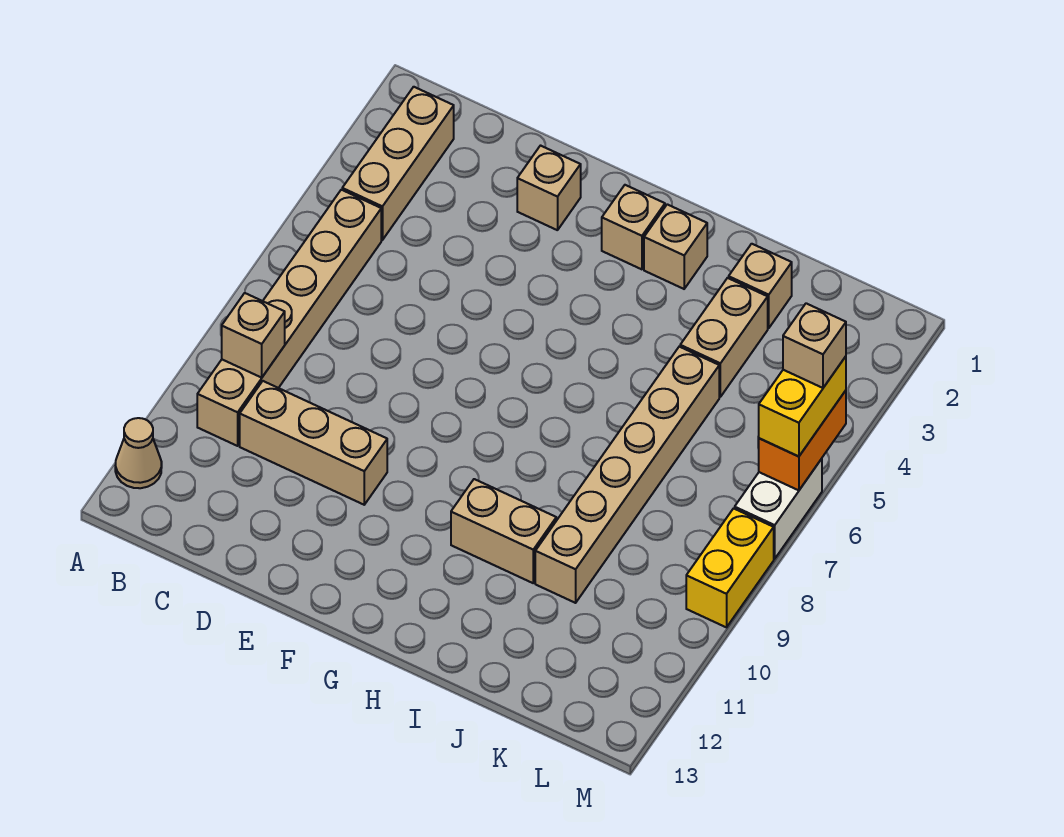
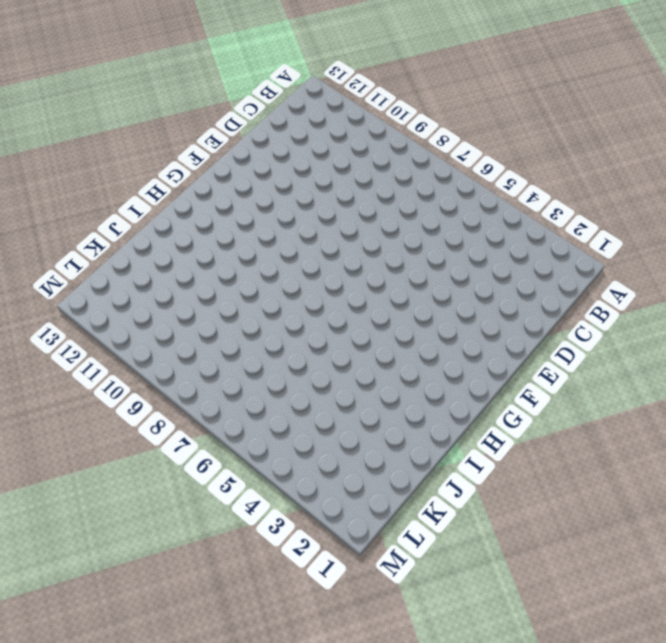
none -> tan cone A12 level 1
none -> tan brick B2:B4 level 1
none -> tan brick B5:B10 level 1

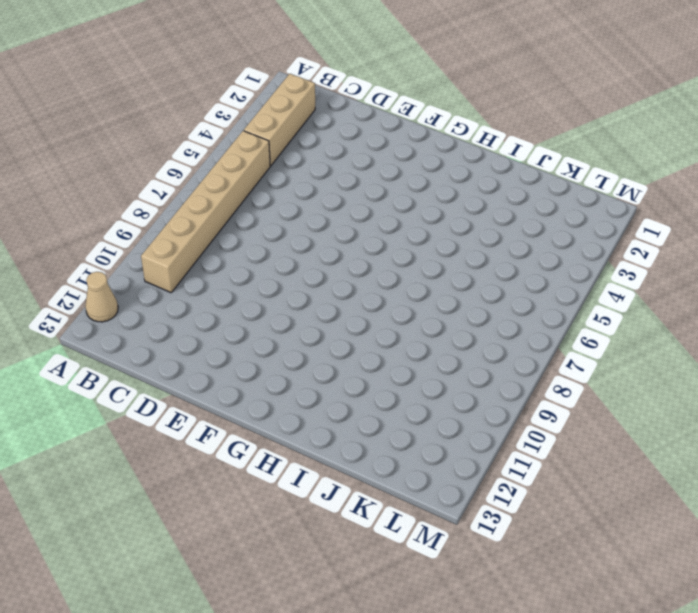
none -> tan brick C10:E10 level 1
none -> tan brick E2 level 1
none -> tan brick G2 level 1

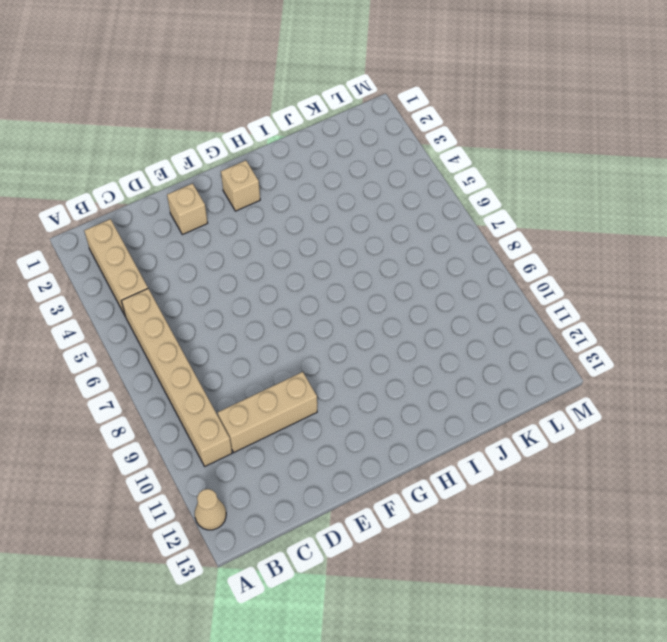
none -> tan brick H2 level 1
none -> tan brick H10:I10 level 1
none -> tan brick J2 level 1

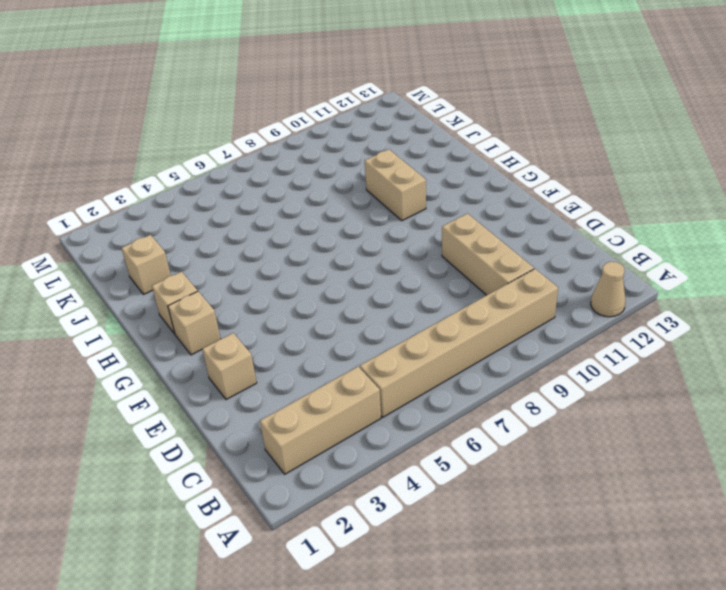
none -> tan brick J3:J4 level 1
none -> tan brick J5:J10 level 1
none -> white brick M6:M7 level 1

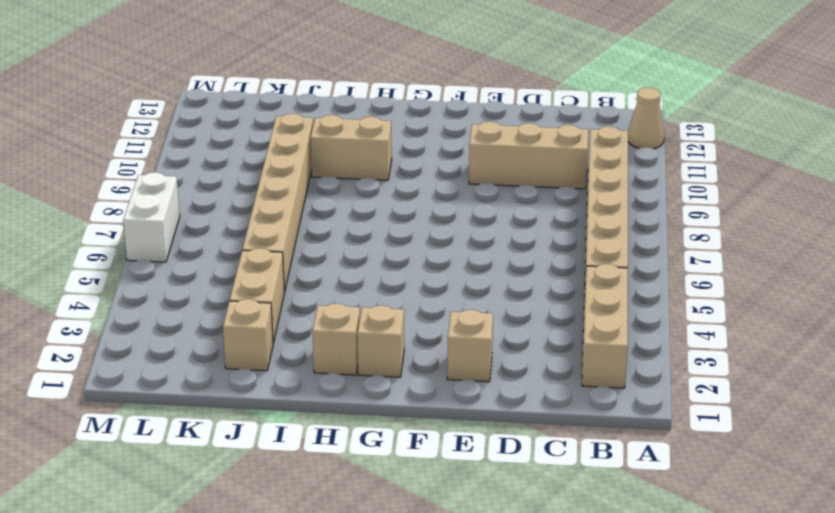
none -> yellow brick M8:M9 level 1
none -> tan brick B9 level 2
none -> orange brick M5:M6 level 2

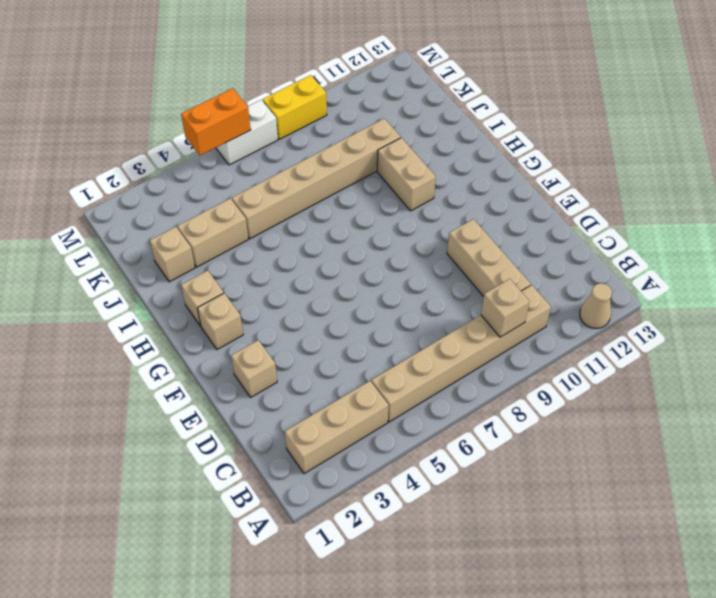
none -> yellow brick M5:M6 level 3
none -> tan brick M5 level 4

